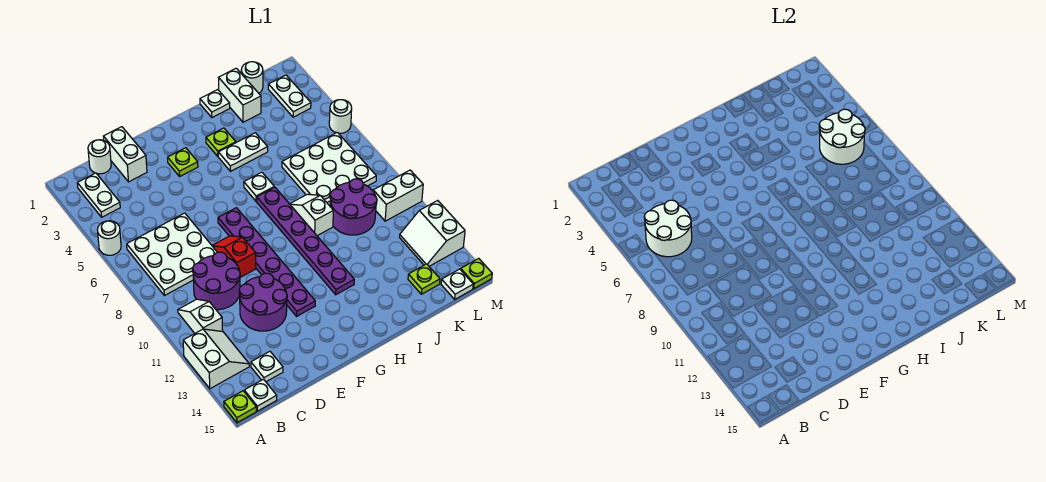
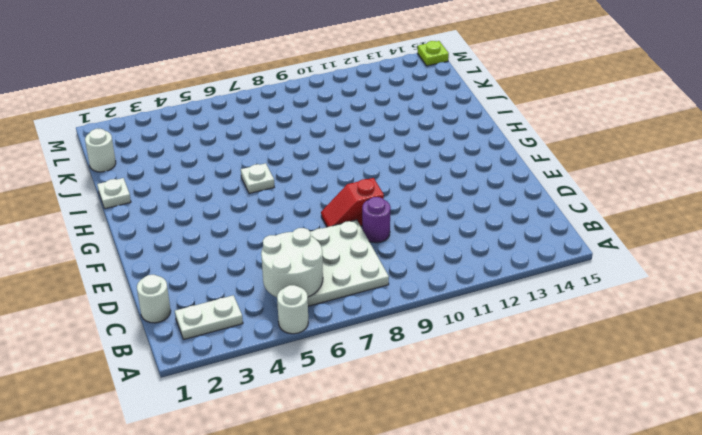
purple round brick D9 level 1 -> purple round brick C9:D10 level 1
none -> white slope A12:B13 level 1 top A
none -> lime plate A15 level 1
none -> white slope B10:B11 level 1 top 11
none -> white plate B15 level 1

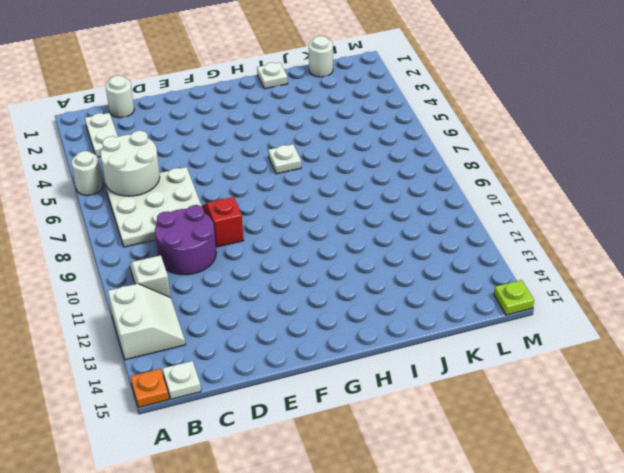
orange plate A15 level 1 -> lime plate A15 level 1
none -> white plate C14 level 1
none -> white brick D1:D2 level 1
none -> purple round brick D11:E12 level 1
none -> lime plate F3 level 1

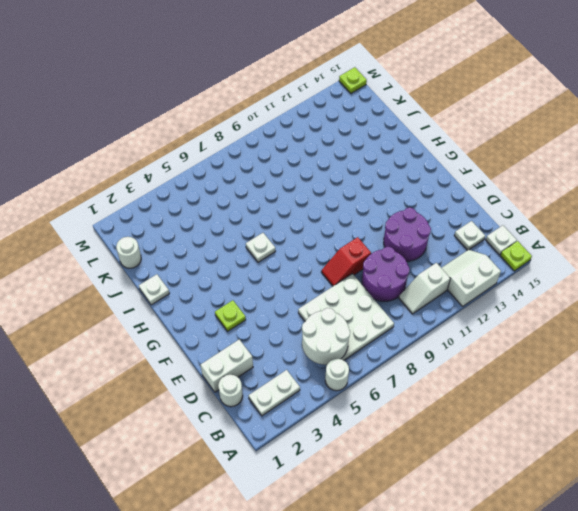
none -> purple plate F7:F12 level 1
none -> lime plate H3 level 1
none -> white plate H4:I4 level 1
none -> purple plate H7:H12 level 1

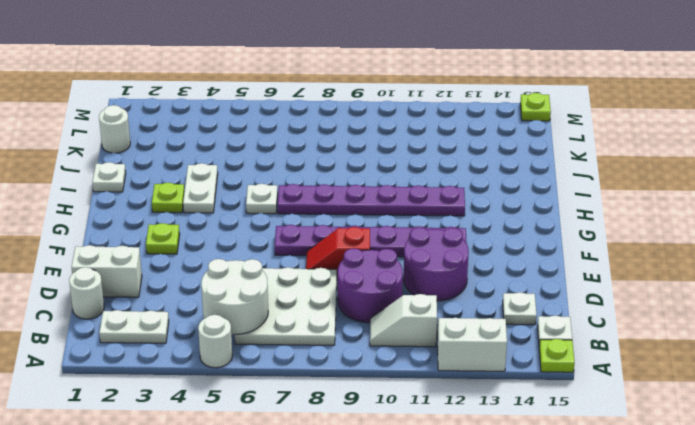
none -> white slope I8:I9 level 1 top 9
none -> white brick J1:J2 level 1
none -> white plate J6:L8 level 1
none -> purple round brick J9:K10 level 1

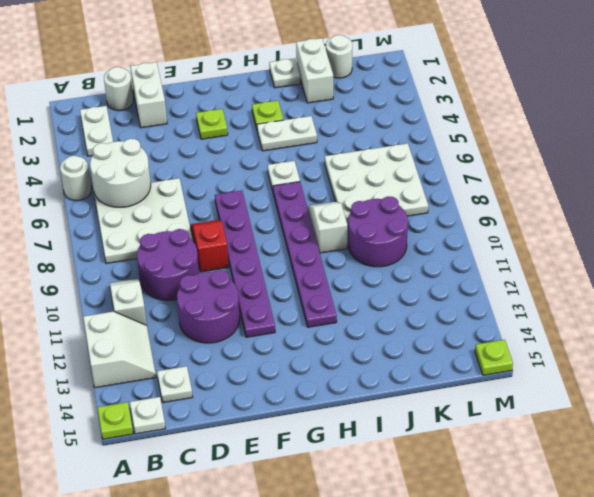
none -> lime plate K14 level 1
none -> white plate L2:L3 level 1
none -> white brick L10:M10 level 1
none -> white slope L12:M13 level 1 top M

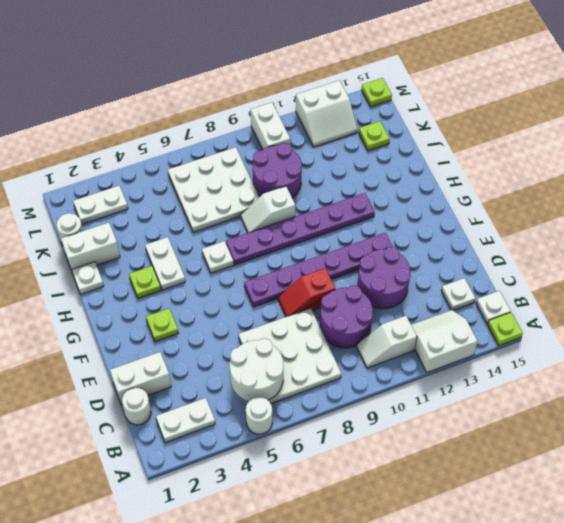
none -> white plate L15 level 1
none -> white round brick M5 level 1
none -> white round brick K5:L6 level 2

